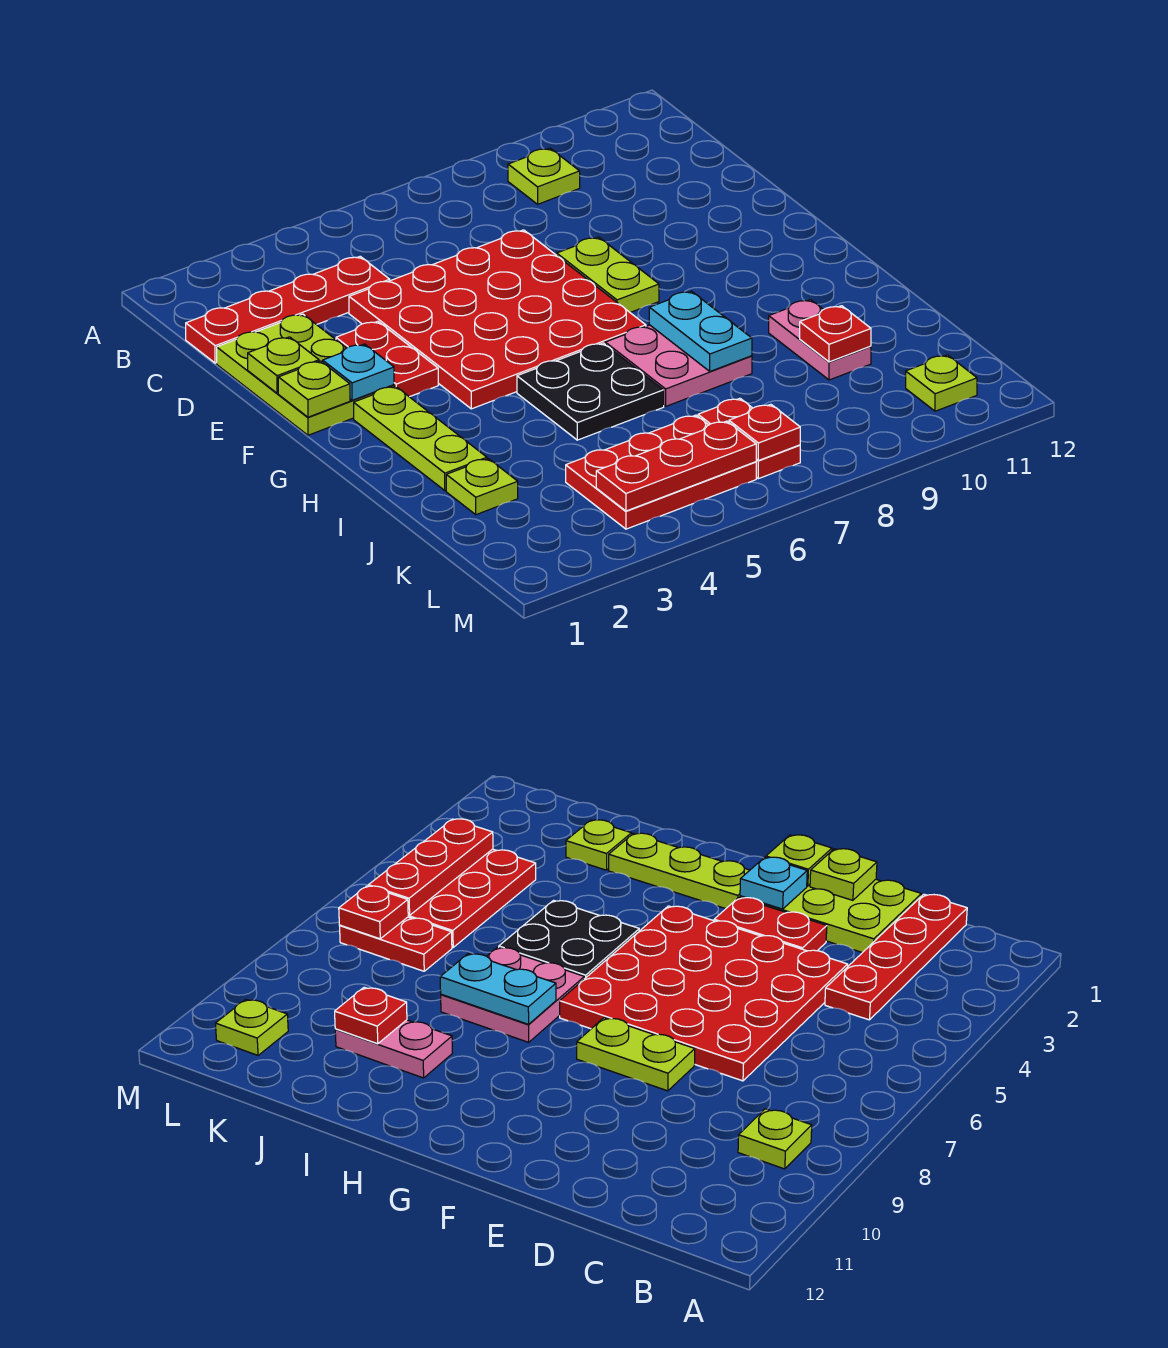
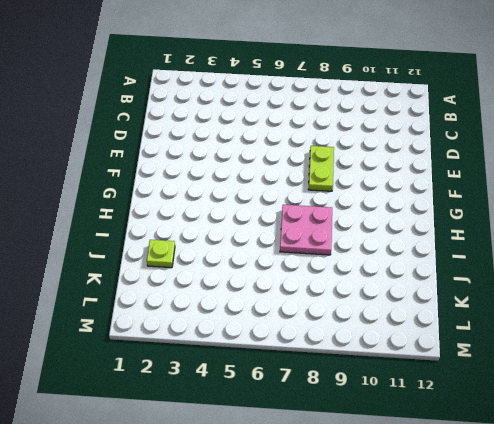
none -> lime plate B9 level 1
none -> red plate C1:C4 level 1
none -> lime plate D1:F2 level 1

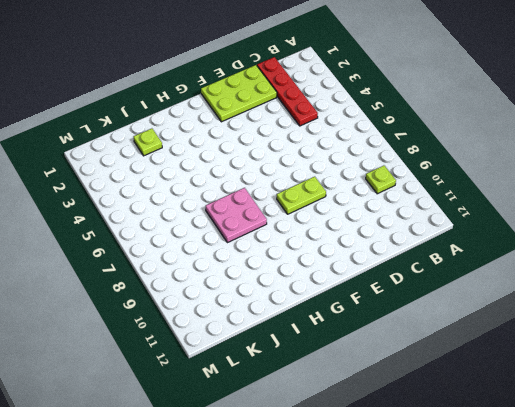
none -> red plate D4:G7 level 1
none -> red plate E3:F3 level 1
none -> lime plate G2:I2 level 1

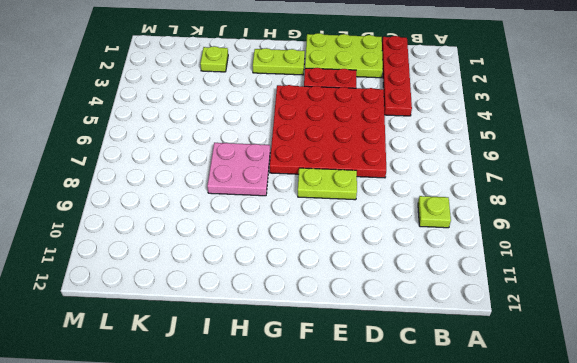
lime plate G2:H2 level 1 -> lime plate G2:I2 level 1
none -> black plate H5:I6 level 1
none -> pink plate I10:J10 level 1
none -> red plate K4:L6 level 1

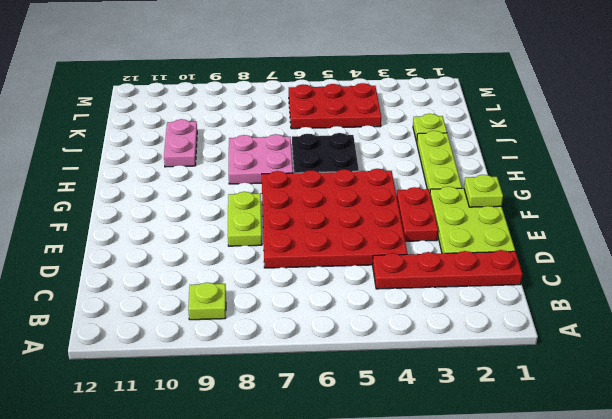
none -> red plate K7:L7 level 1
none -> lime plate L11 level 1
none -> lime plate E1 level 2

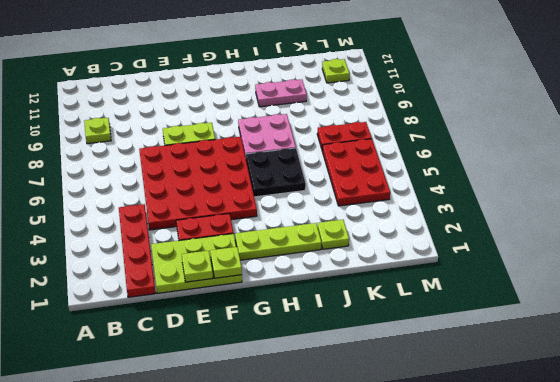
none -> cyan plate F2 level 2
none -> cyan plate H8:I8 level 2
none -> red plate J10 level 2

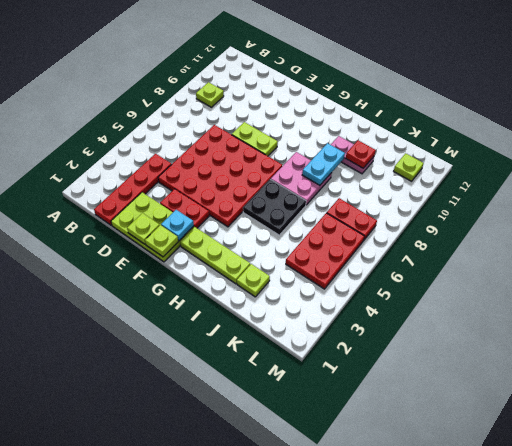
cyan plate I8:I9 level 2 -> cyan plate H8:I8 level 2
none -> red plate L4:L6 level 2
none -> red plate L7 level 2

